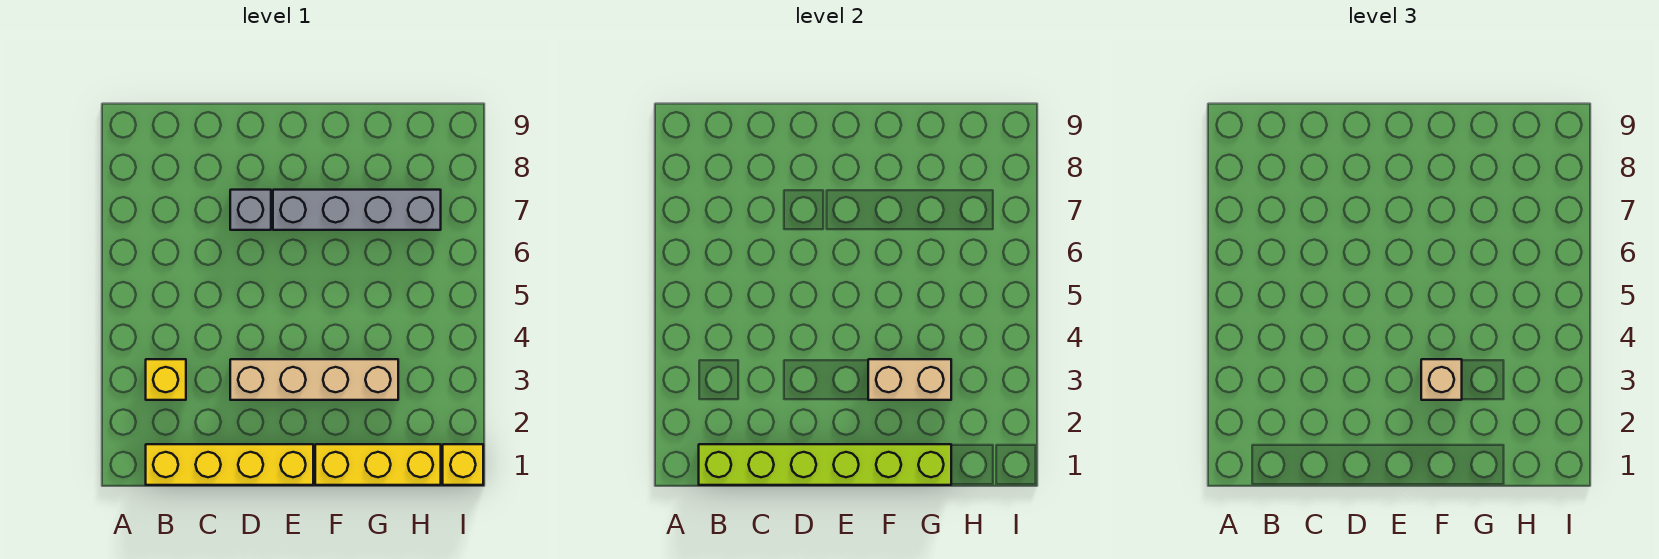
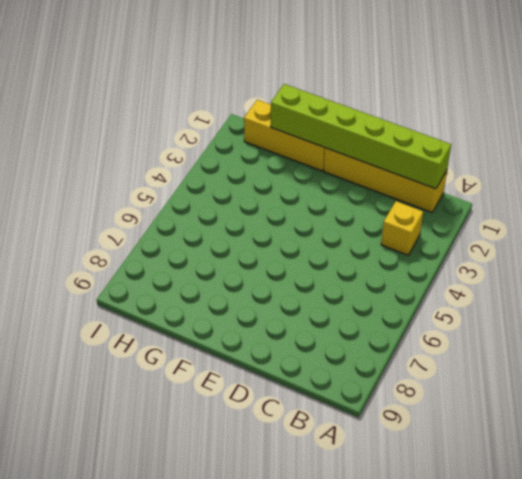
none -> tan brick D3:G3 level 1
none -> grey brick D7 level 1

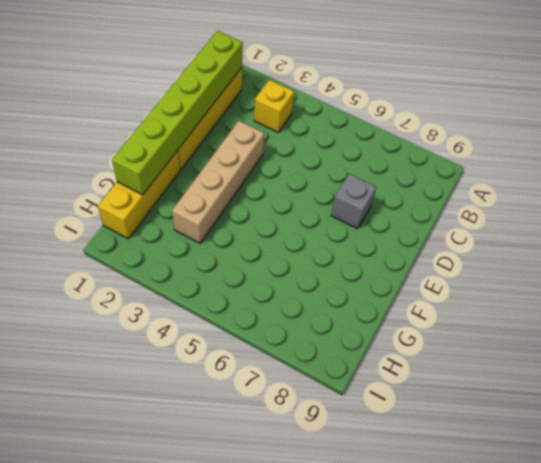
none -> grey brick E7:H7 level 1
none -> yellow brick I1 level 1

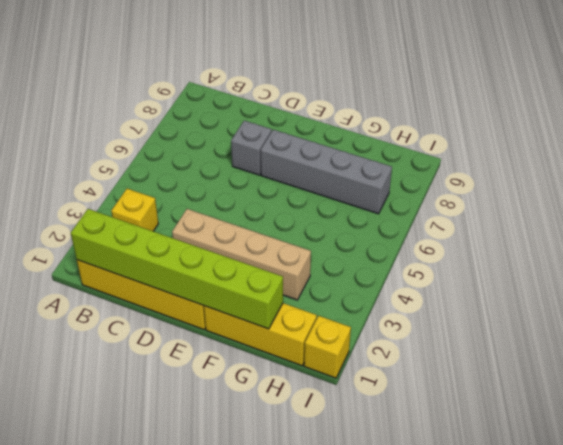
none -> tan brick F3:G3 level 2
none -> tan brick F3 level 3

